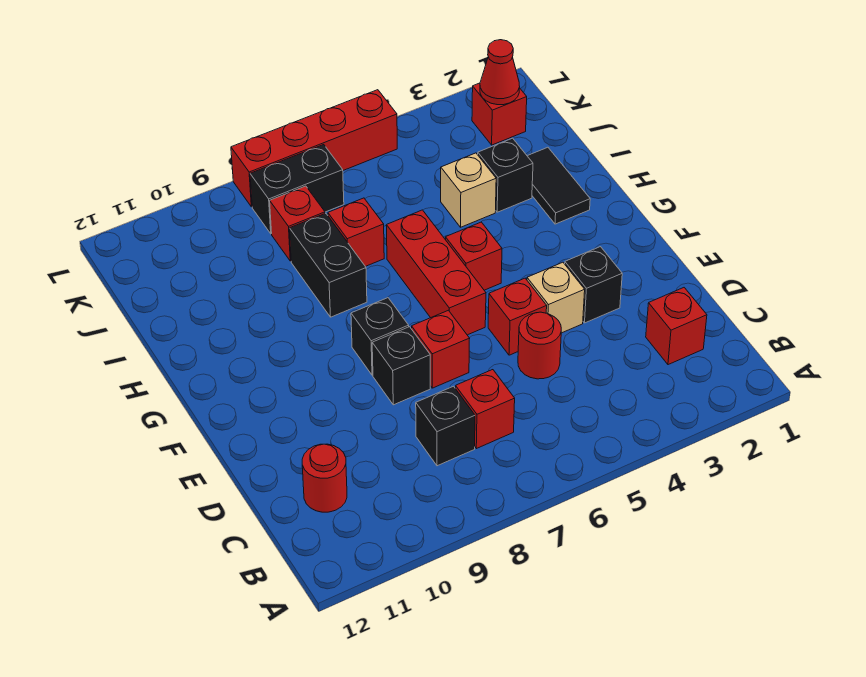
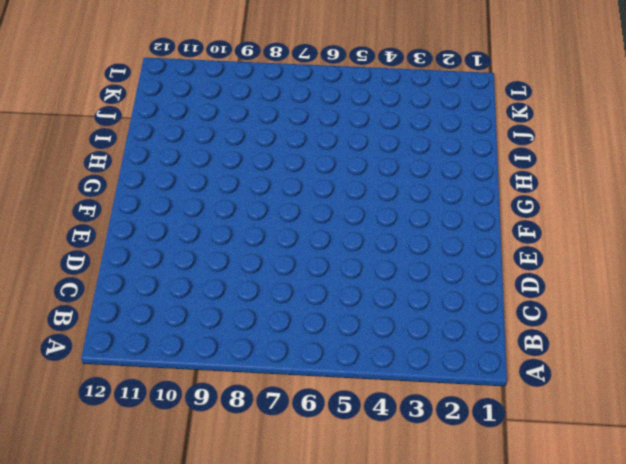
none -> red brick C2 level 1
none -> red brick C7 level 1
none -> black brick C8 level 1

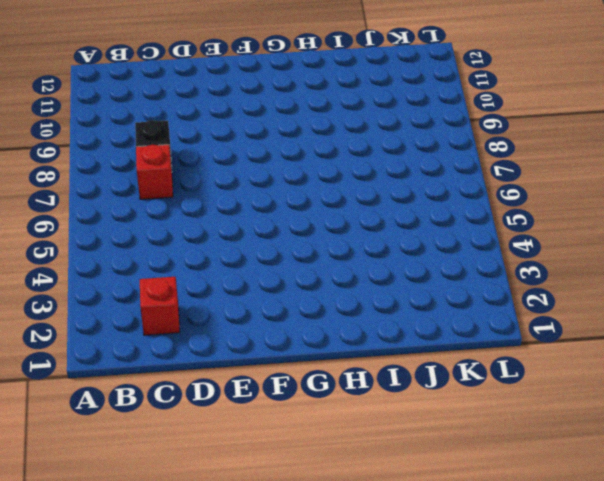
none -> red round brick C11 level 1
none -> red round brick D5 level 1
none -> black brick E3 level 1

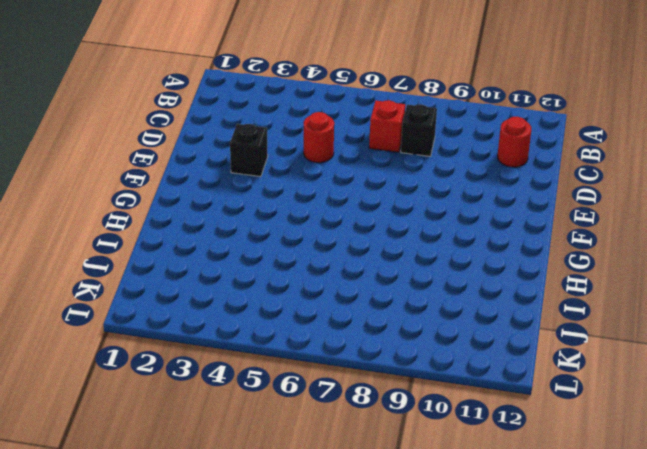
none -> red brick C2 level 1
none -> tan brick E4 level 1
none -> red brick E5 level 1

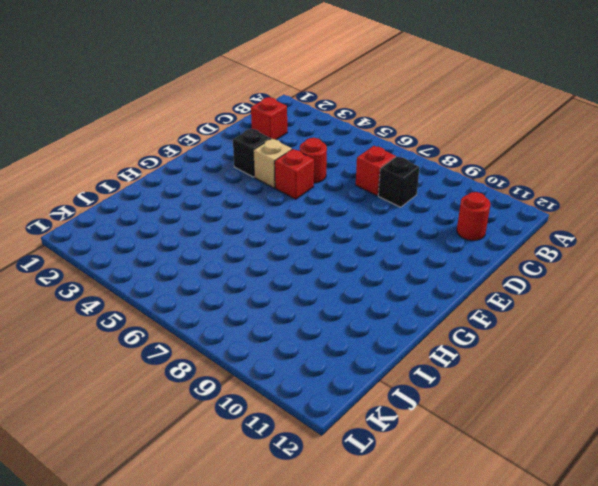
none -> red brick E7 level 1
none -> black brick E8 level 1
none -> red brick F6:H6 level 1

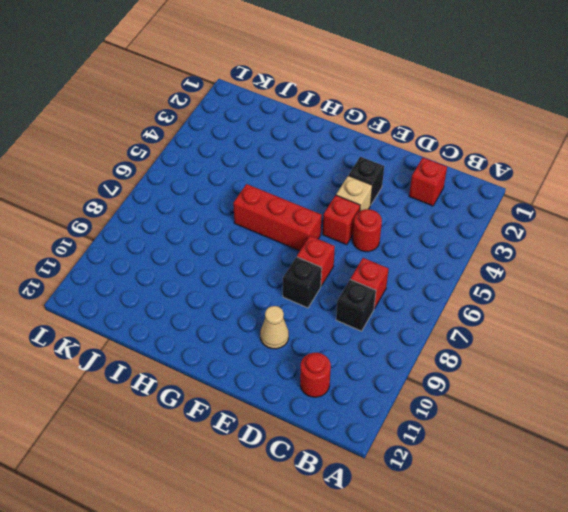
tan cone E10 level 1 -> none
none -> black brick F8 level 1
none -> red brick G5 level 1
none -> black tile H2:I2 level 1

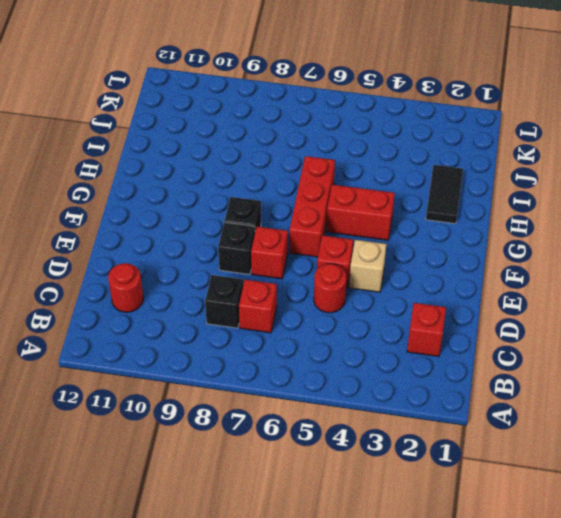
red brick G4:G5 level 1 -> red brick G5 level 1
none -> black brick E3 level 1
none -> black brick H8:I8 level 1
none -> black brick I3 level 1

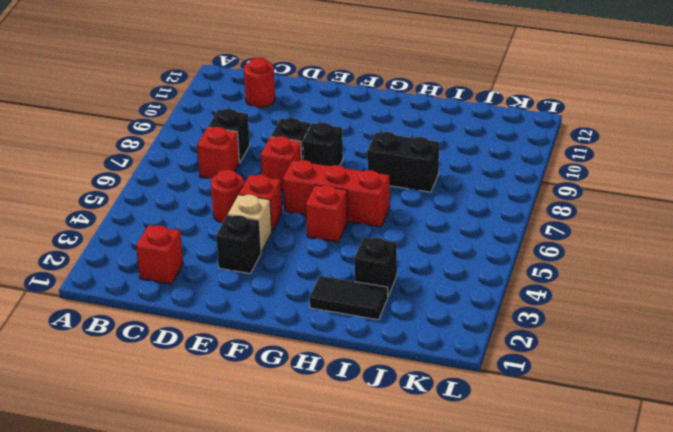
none -> tan brick I4 level 1
none -> red brick I7 level 1
none -> red brick J8 level 1

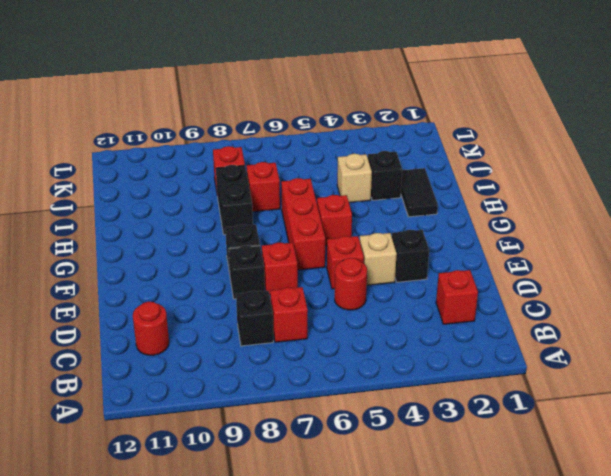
none -> red brick K2 level 1
none -> black brick K7:K8 level 1
none -> red brick L5:L8 level 1

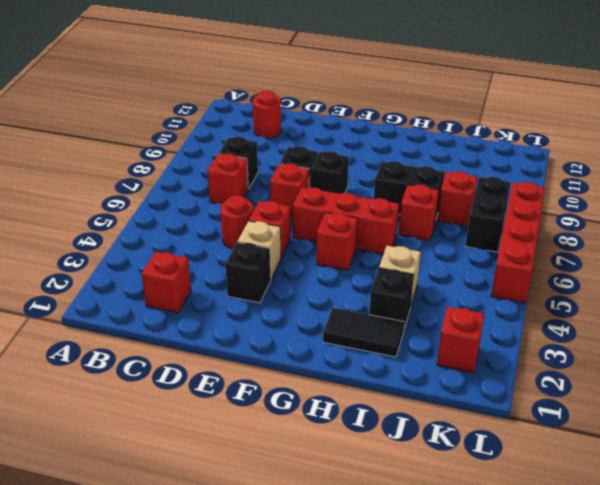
none -> red cone K2 level 2

